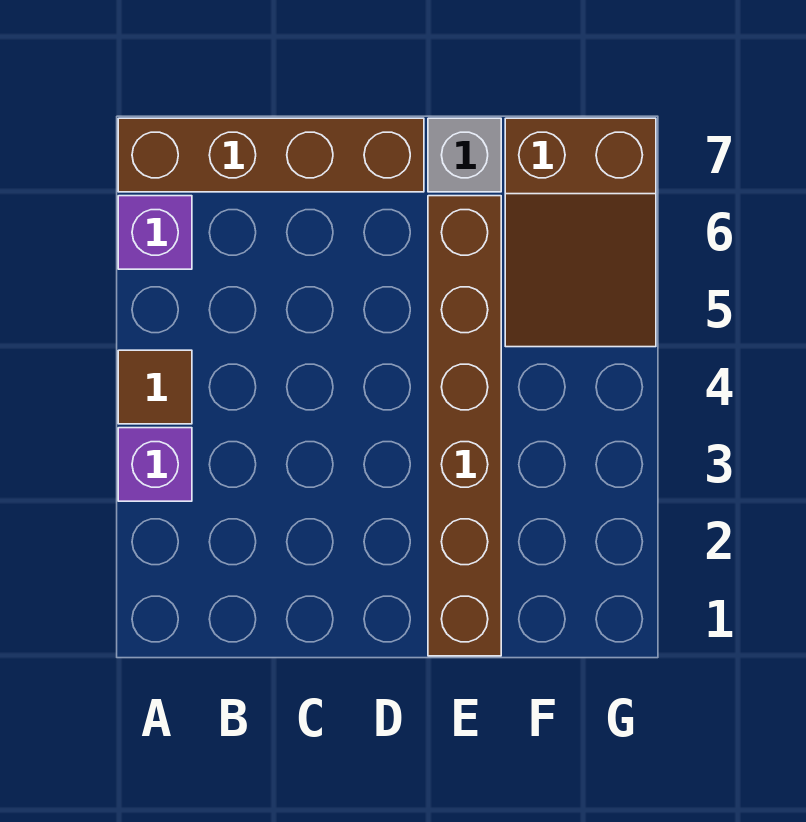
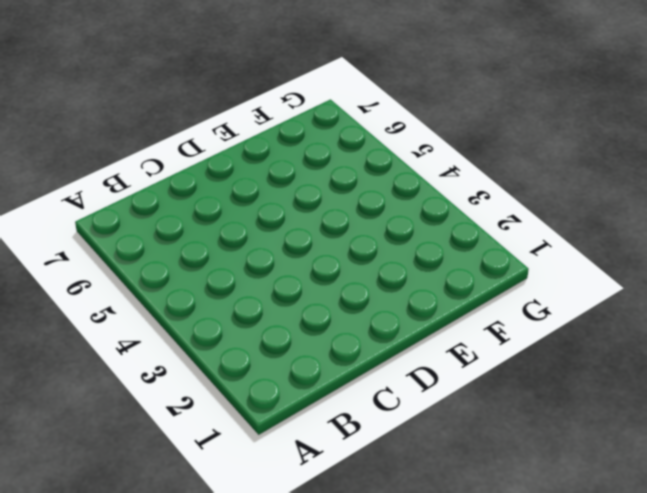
none -> purple brick A3 level 1
none -> brown tile A4 level 1

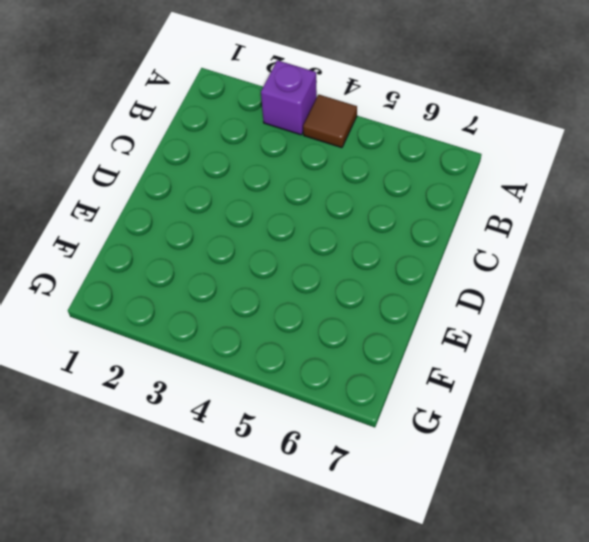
none -> purple brick A6 level 1
none -> brown brick A7:D7 level 1

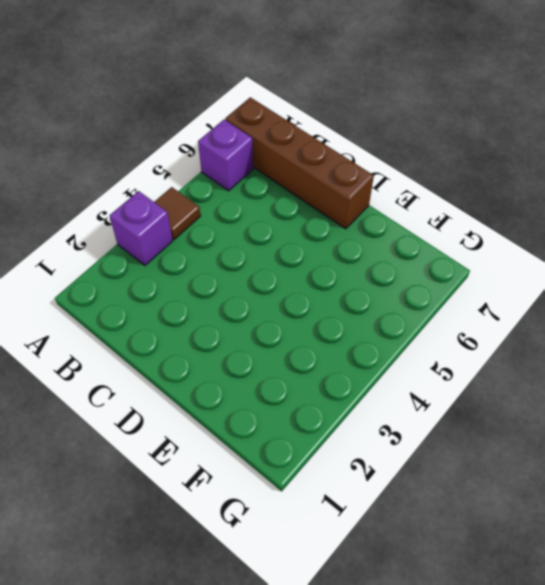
none -> brown brick E1:E6 level 1
none -> grey brick E7 level 1

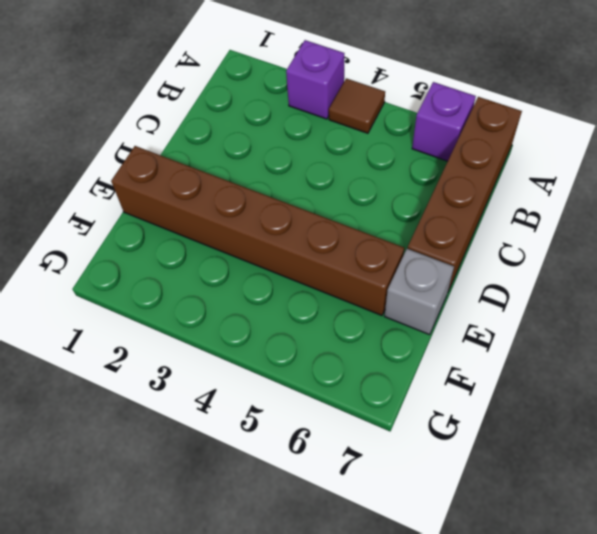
none -> brown slope F5:G7 level 1 top 7

